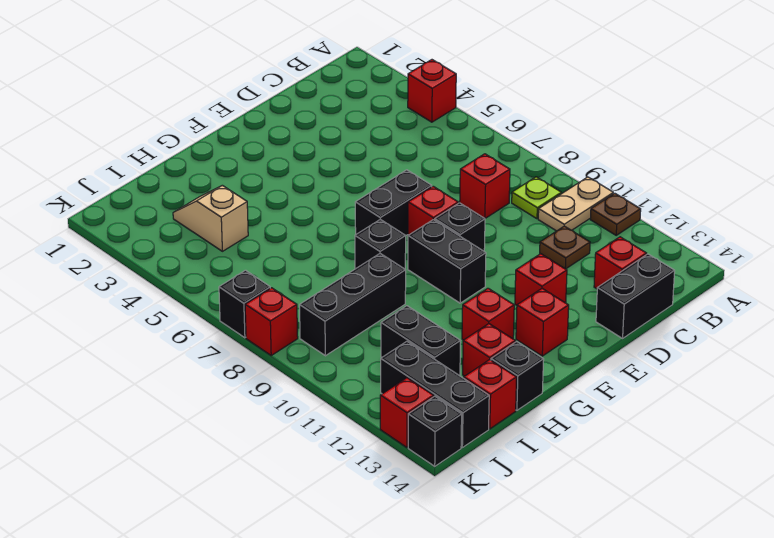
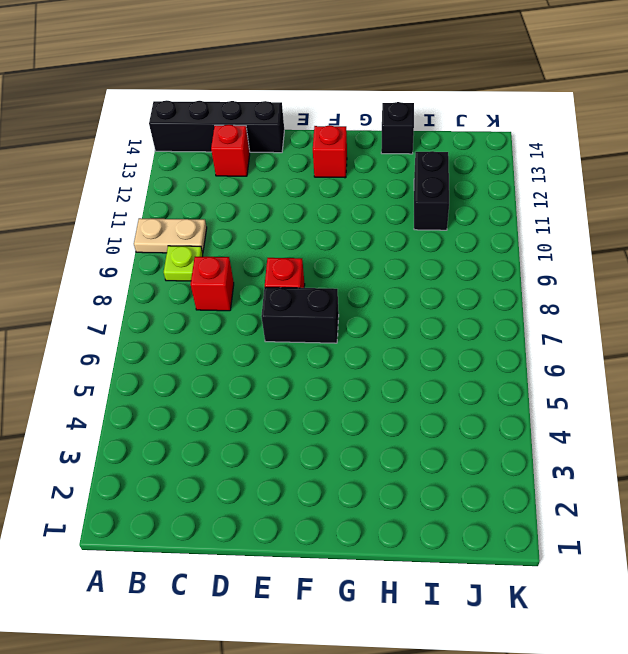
black brick A14:D14 level 1 -> black brick C14:D14 level 1
none -> red brick A4 level 1
none -> brown plate A11 level 1
none -> brown plate C11 level 1

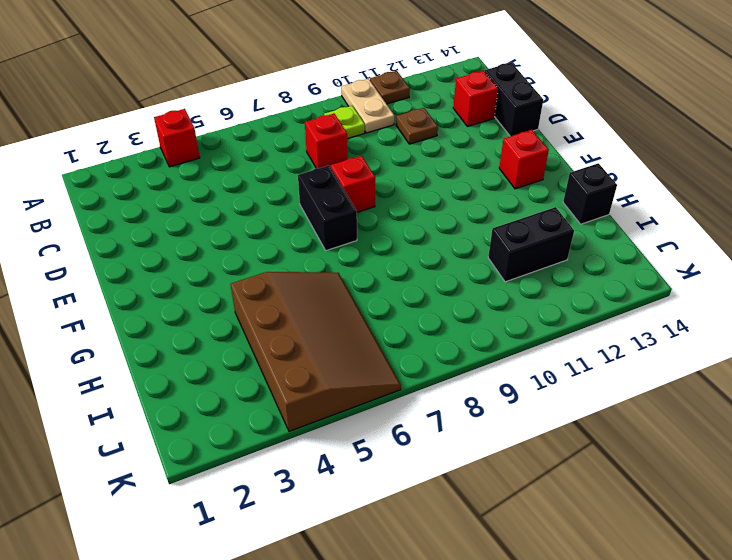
brown slope H4:K6 level 1 top 4 -> tan slope I3:I4 level 1 top 4
none -> black brick E9 level 1
none -> red brick E12 level 1
none -> black brick F9:F10 level 1

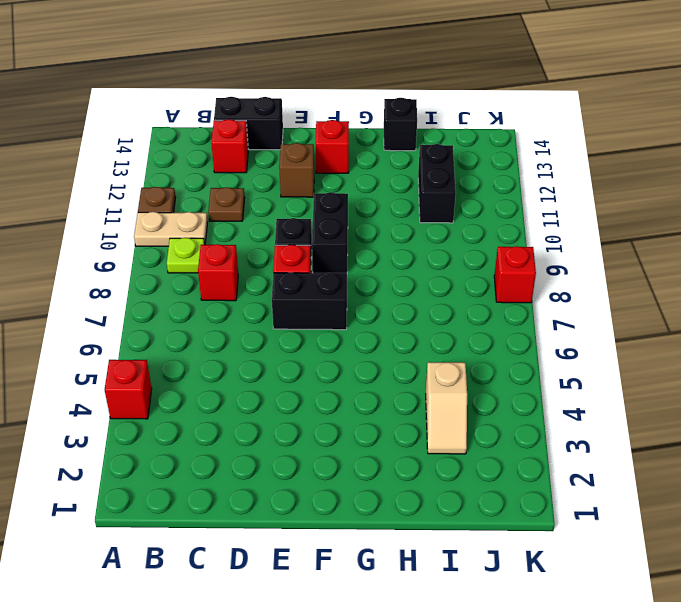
brown brick E12 level 1 -> red brick E12 level 1
none -> black brick G8 level 1
none -> red brick G12 level 1
none -> black brick H9:J9 level 1

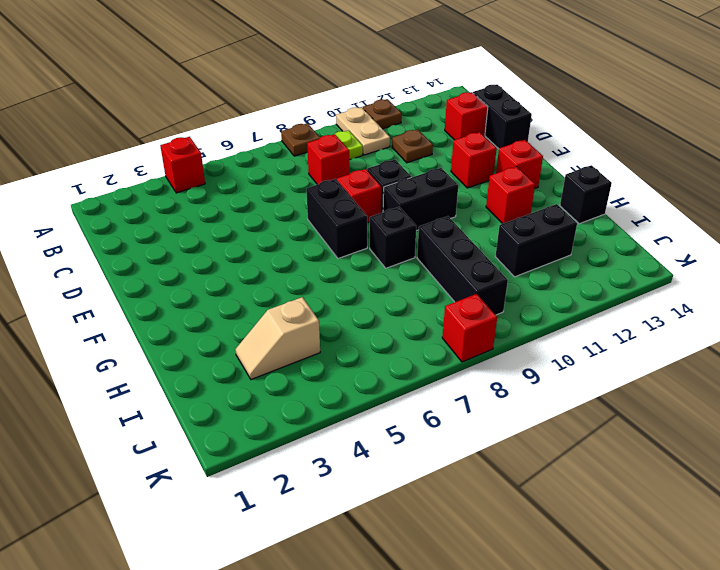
brown plate A8 level 1 -> none
none -> red brick H13 level 1
none -> red brick I14 level 1
none -> black brick J12:J14 level 1

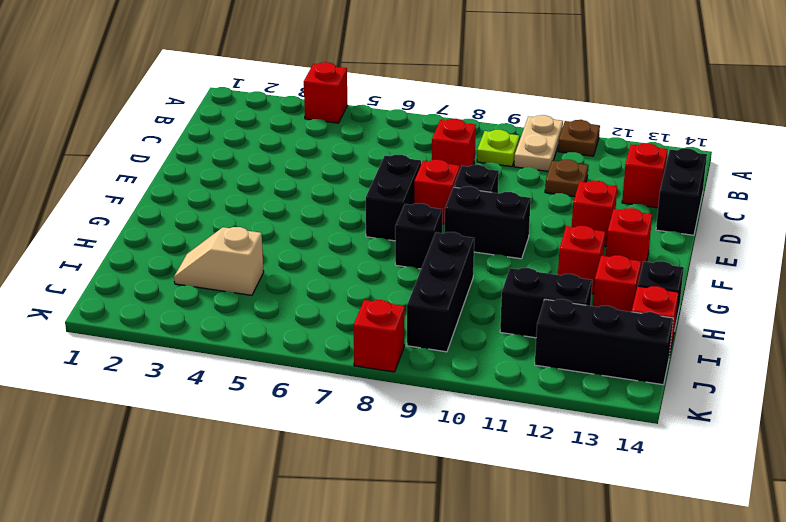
none -> black brick K7 level 1
none -> red brick K13 level 1
none -> black brick K14 level 1

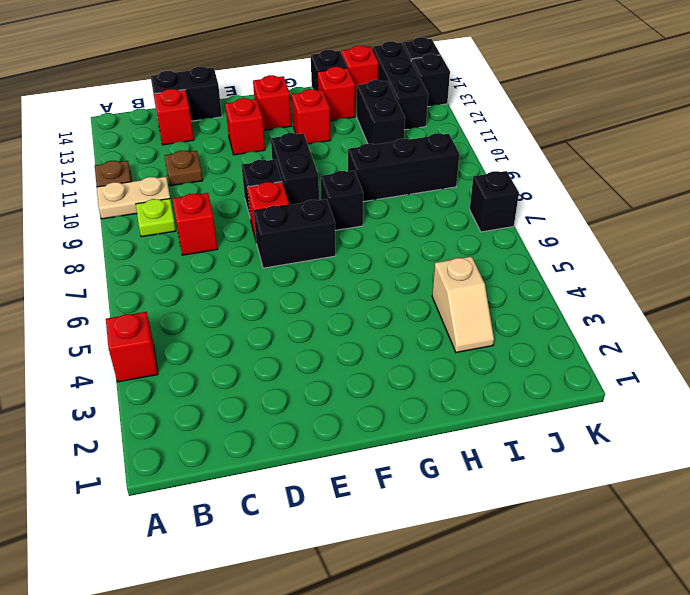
black brick K13 level 1 -> red brick K13 level 1
none -> red brick K8 level 1

